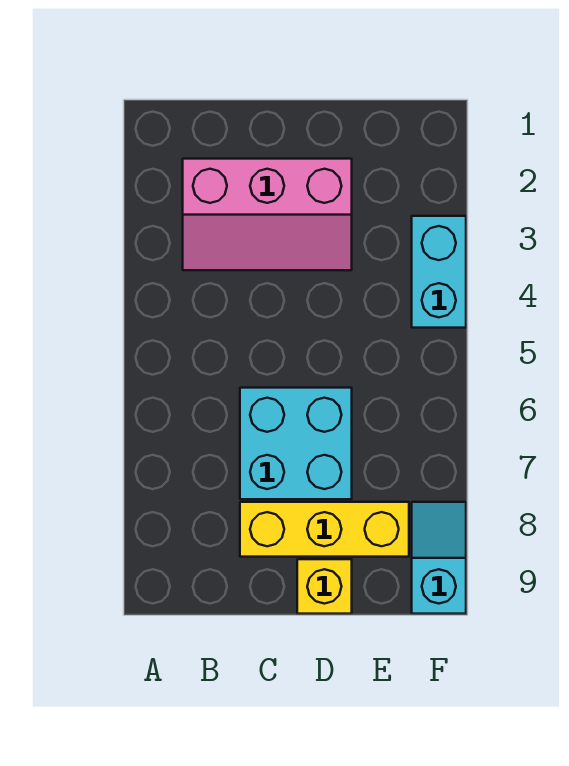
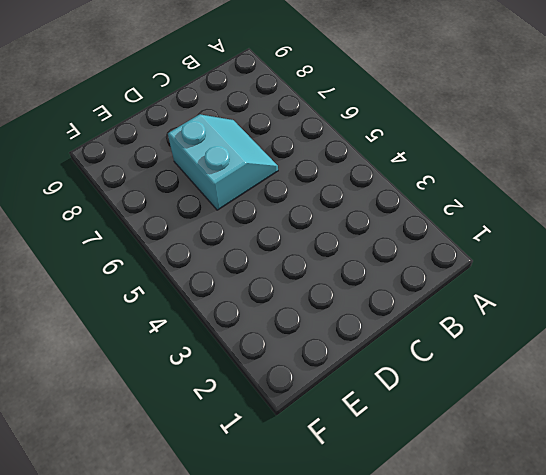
cyan slope C6:D7 level 1 top D -> cyan brick C6:D7 level 1
none -> pink slope B2:D3 level 1 top 2
none -> yellow brick C8:E8 level 1

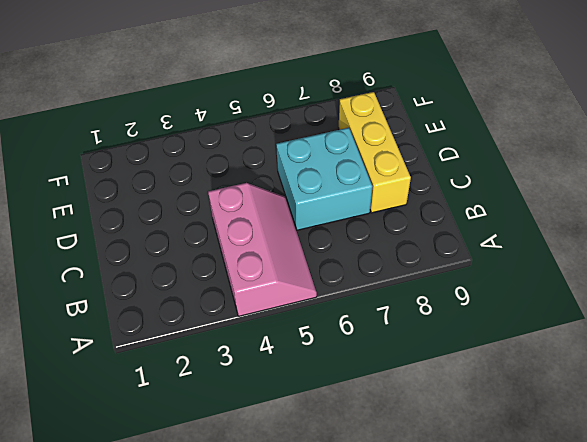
pink slope A4:C5 level 1 top 4 -> pink slope B2:D3 level 1 top 2
none -> yellow brick D9 level 1
none -> cyan brick F3:F4 level 1

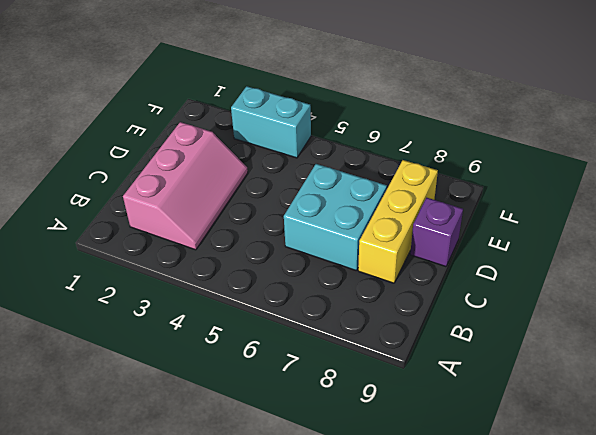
purple brick D9 level 1 -> yellow brick D9 level 1
none -> cyan slope F8:F9 level 1 top 9

